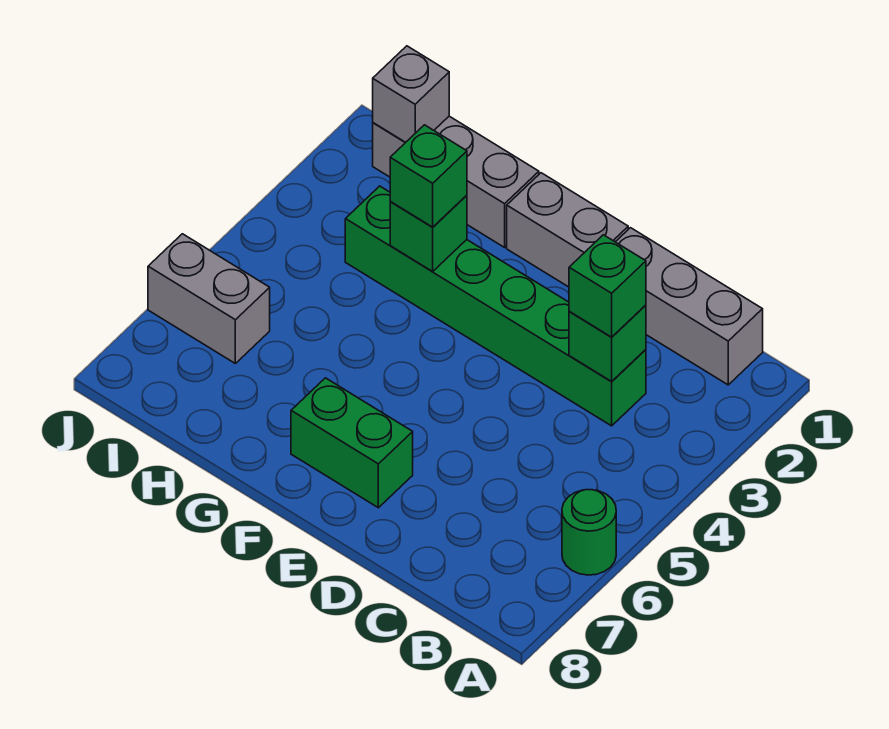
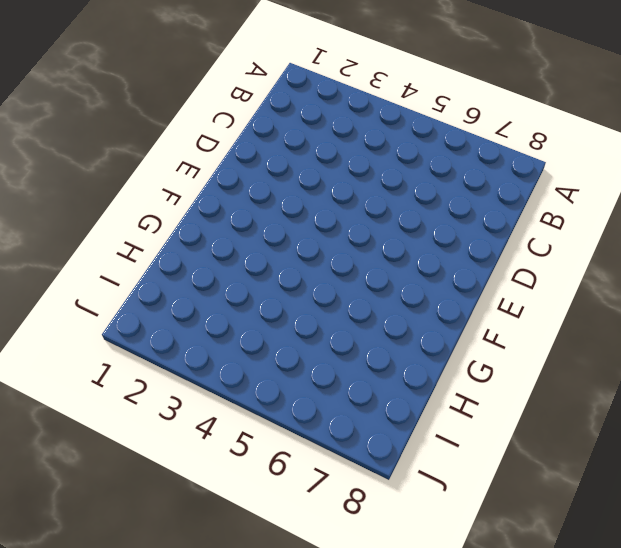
none -> green round brick A6 level 1
none -> grey brick B1:D1 level 1
none -> green brick C3:H3 level 1

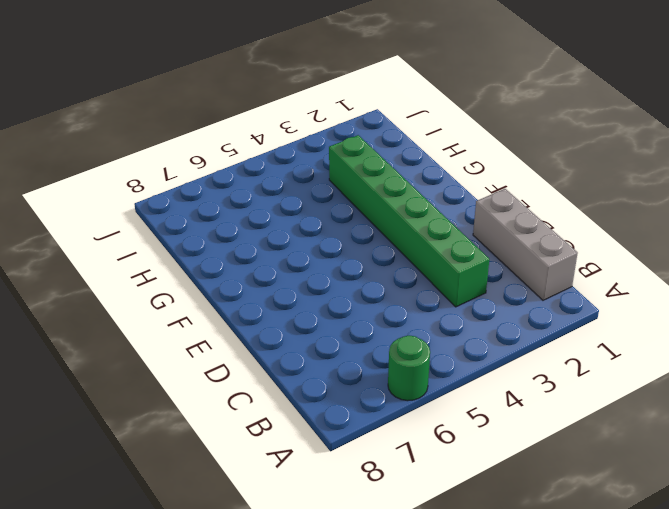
none -> grey brick E1:F1 level 1
none -> green brick E7:F7 level 1
none -> grey brick G1:I1 level 1

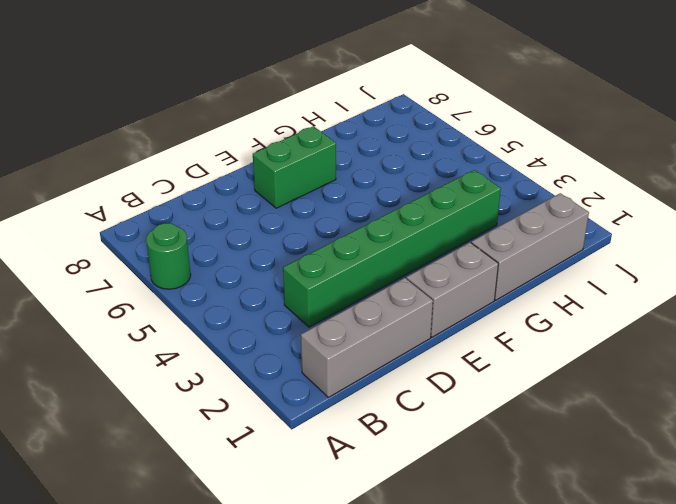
none -> grey brick I6:J6 level 1
none -> green brick C3 level 2
none -> green brick G3 level 2

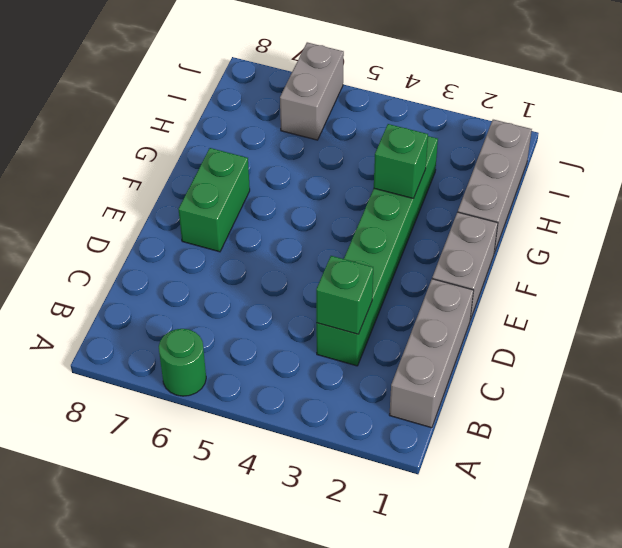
none -> grey brick I1 level 2
none -> green brick C3 level 3
none -> green brick G3 level 3

